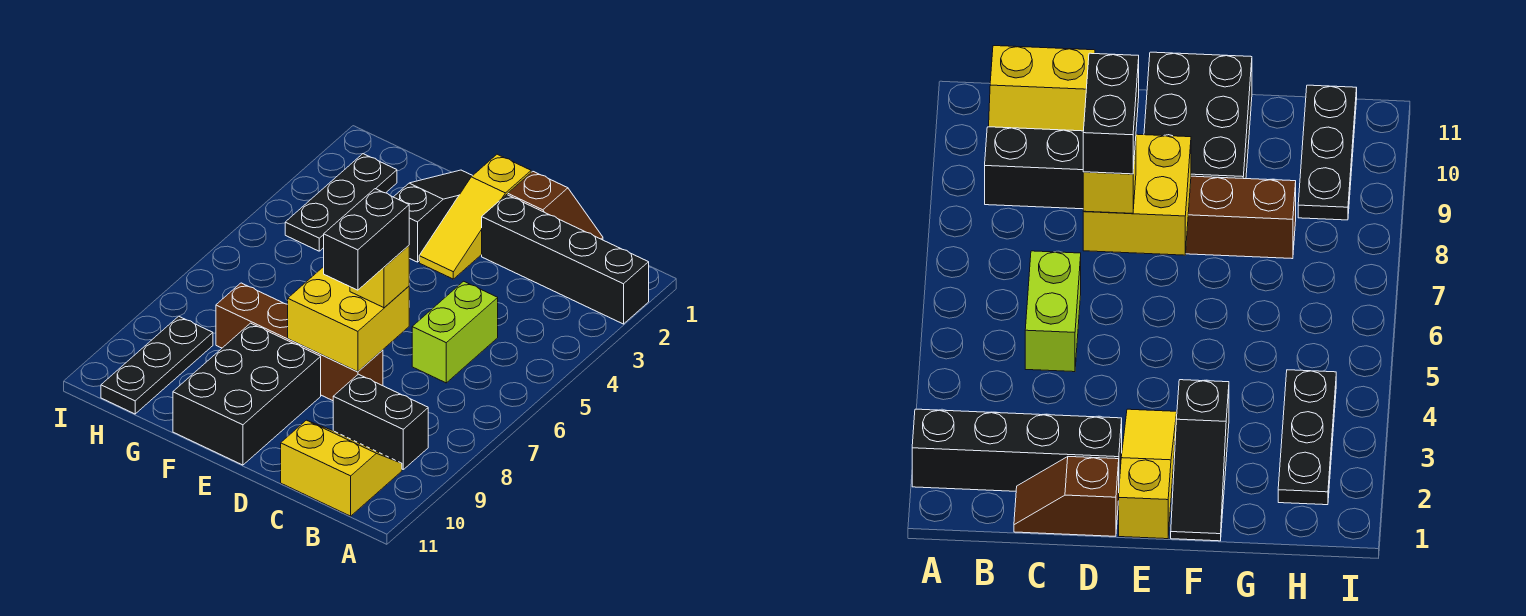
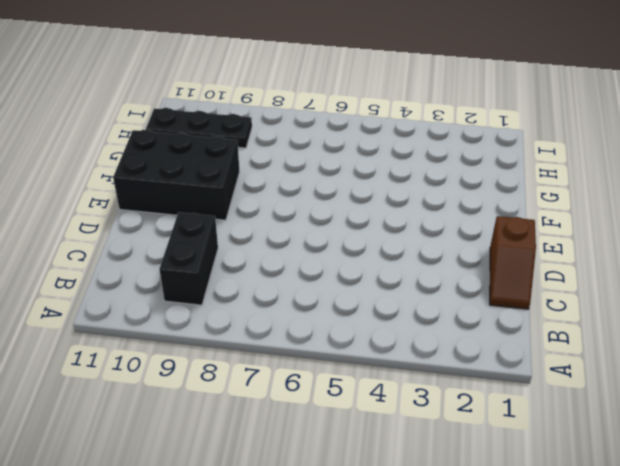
none -> black brick A2:D2 level 1
none -> yellow slope B10:C11 level 1 top 11
none -> lime brick C5:C6 level 1

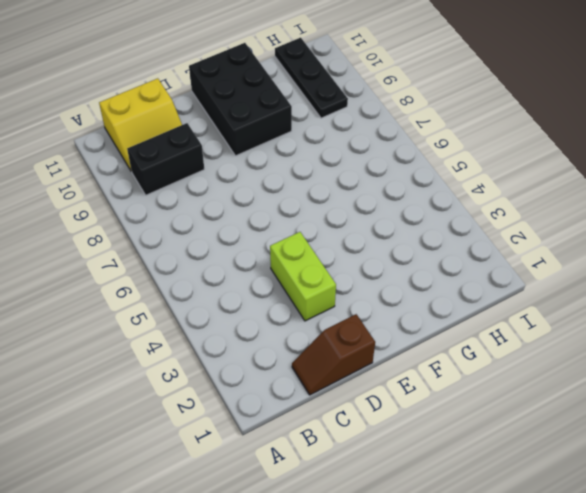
lime brick D3:D4 level 1 -> lime brick C5:C6 level 1
none -> black brick A2:D2 level 1
none -> brown brick D8:G8 level 1
none -> yellow slope E1:E3 level 1 top 1

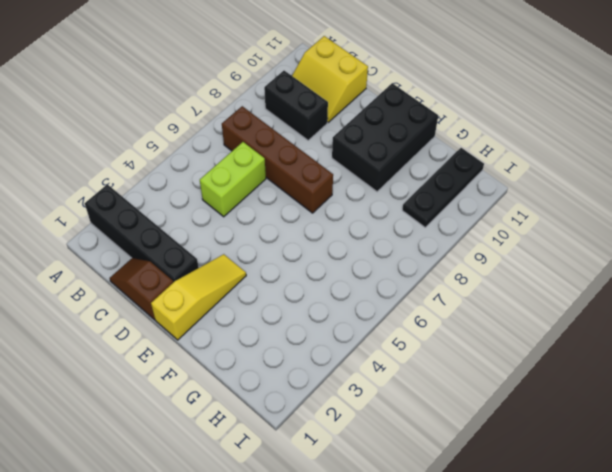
brown brick B7:E7 level 1 -> brown brick D8:G8 level 1
none -> black slope F1:F3 level 1 top 3
none -> black plate H2:H4 level 1
none -> yellow brick D7:E8 level 2

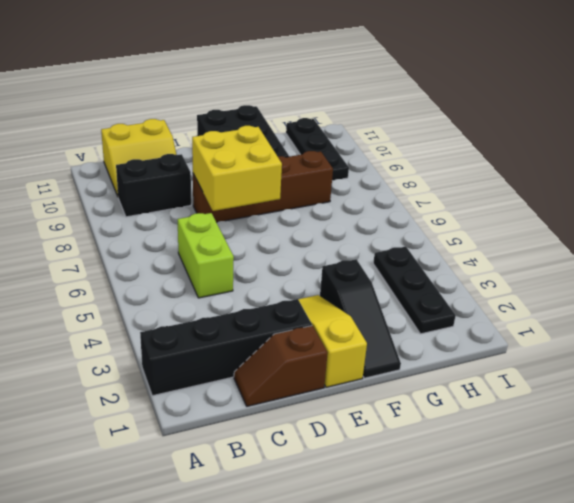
none -> yellow brick D7 level 3
none -> black brick D7:D8 level 4

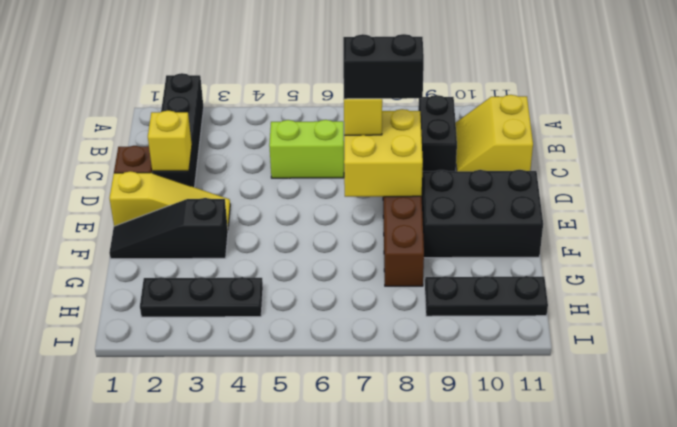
yellow brick D2 level 2 -> none

